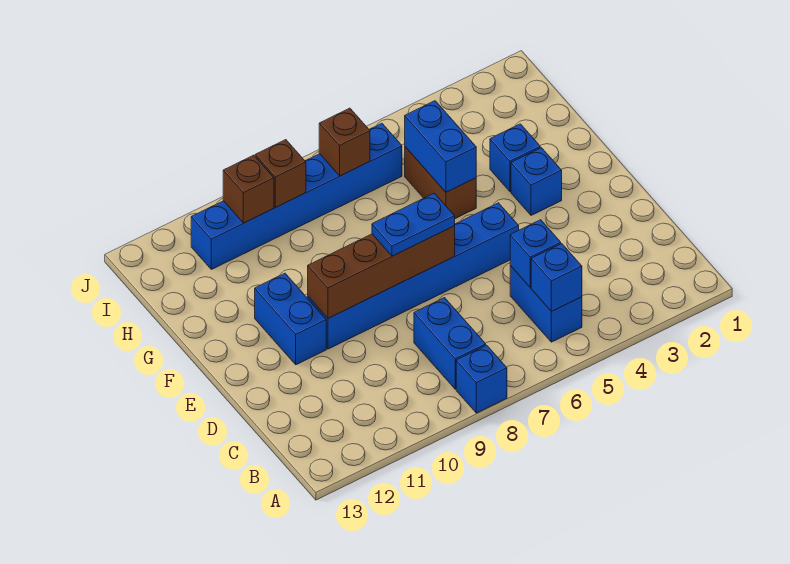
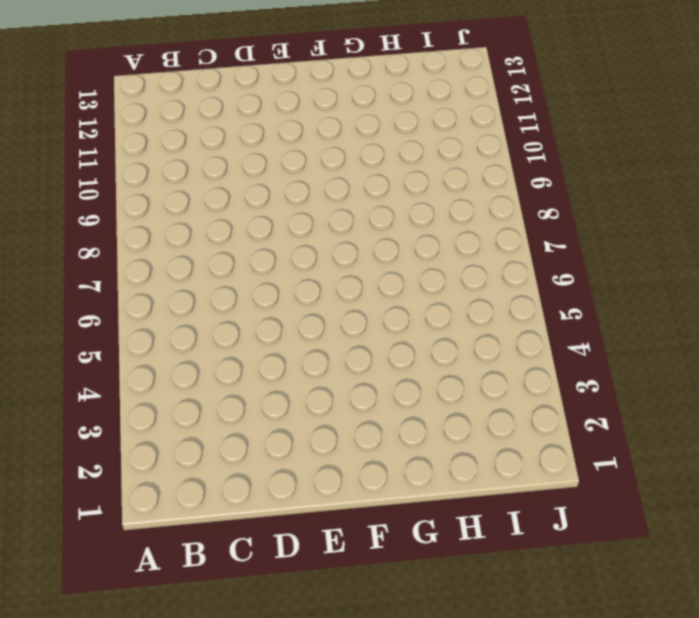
none -> blue brick A8 level 1
none -> blue brick B5:C5 level 1
none -> blue brick B8:C8 level 1

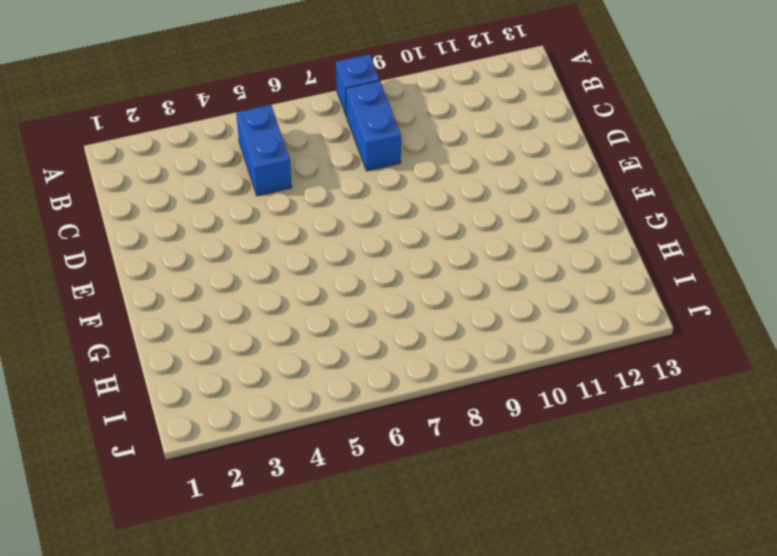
none -> blue brick E5:E10 level 1
none -> blue brick E11:F11 level 1
none -> blue brick F3 level 1

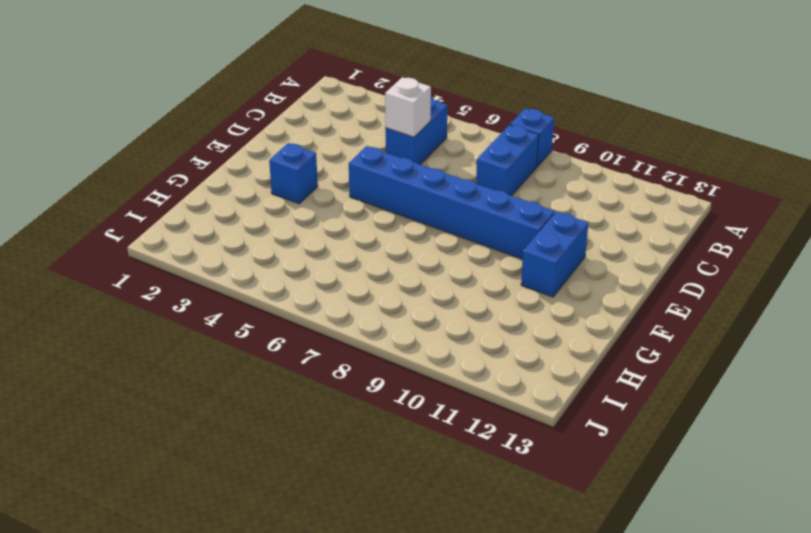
white brick C5 level 2 -> blue brick C5 level 2
none -> blue brick G3 level 1
none -> brown brick G5:H5 level 1
none -> blue brick I6:I11 level 1

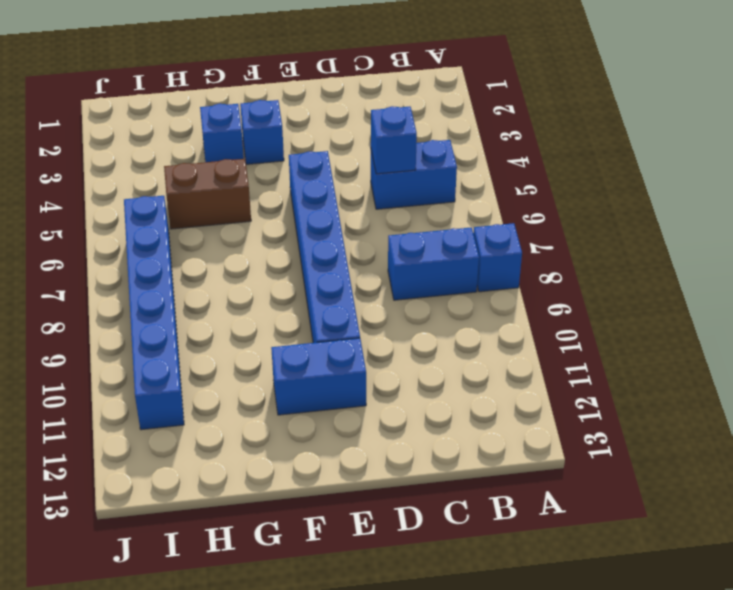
none -> blue brick B5 level 2
none -> brown brick E7:E10 level 2
none -> blue brick G5:H5 level 2

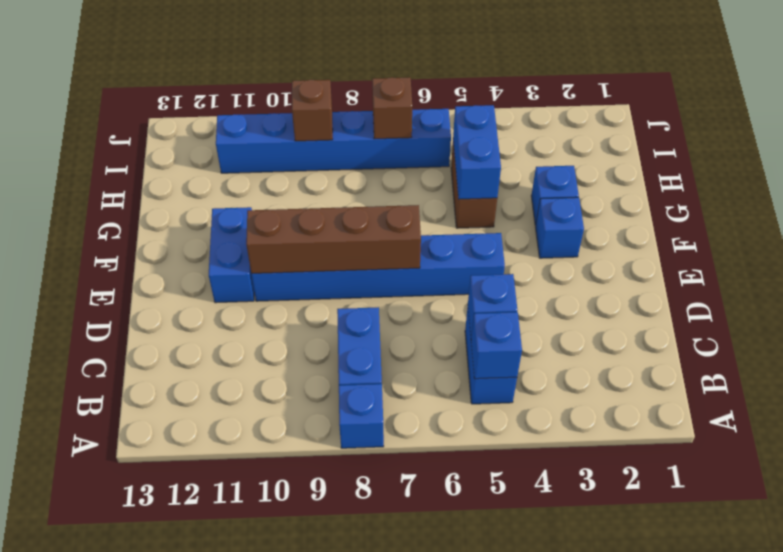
none -> brown brick I10 level 2
none -> blue plate E7:E8 level 3

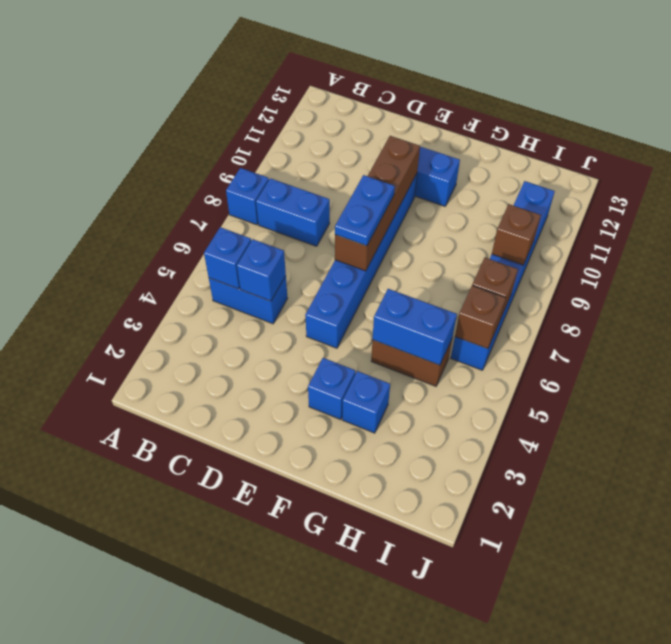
brown brick I6 level 2 -> brown brick I10 level 2

